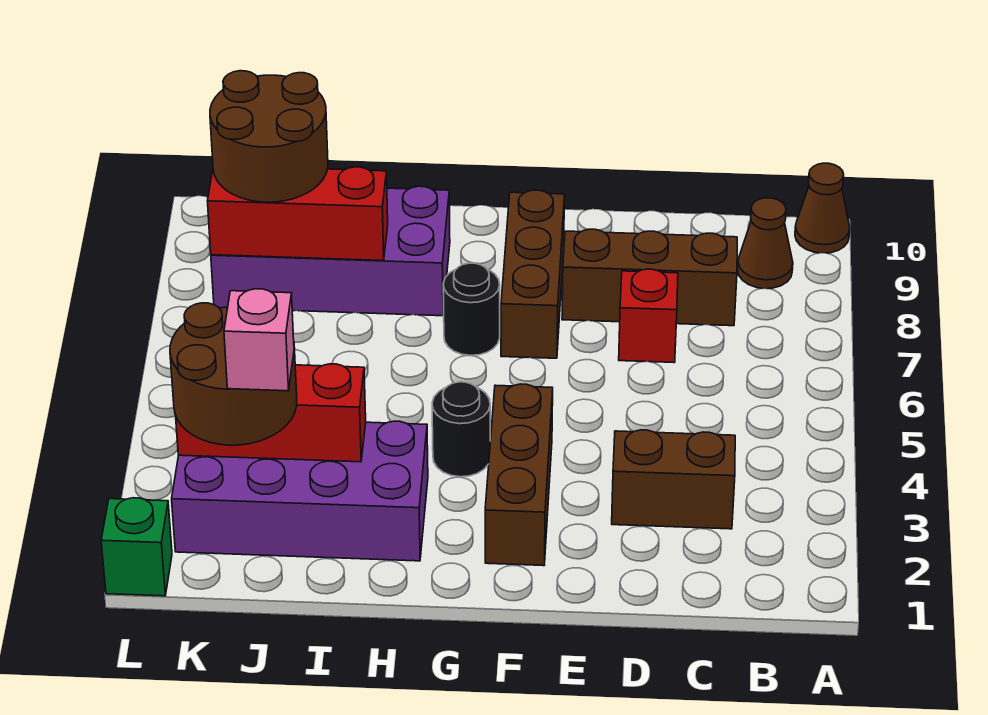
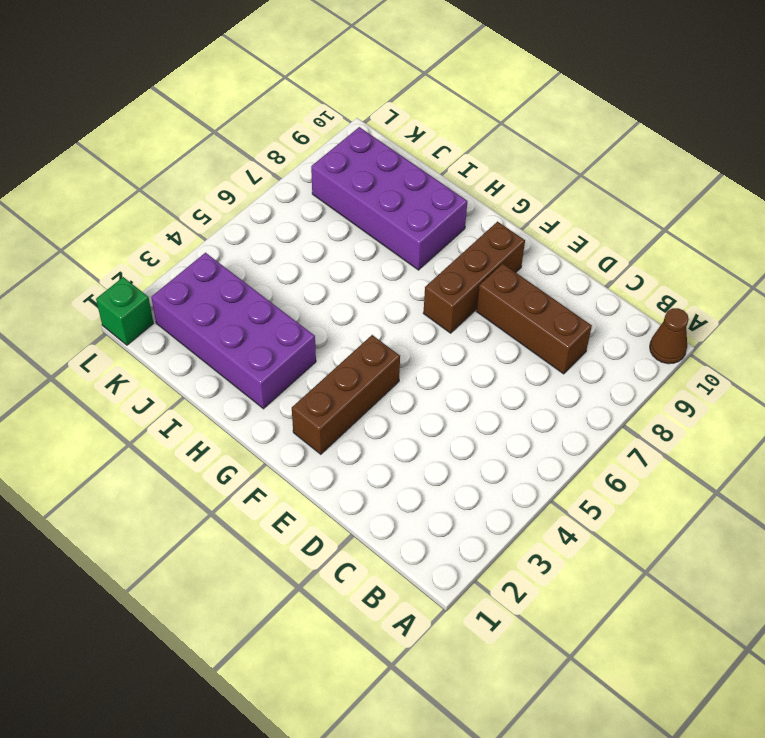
none -> brown cone B9 level 1
none -> brown brick C3:D3 level 1
none -> red brick D7 level 1

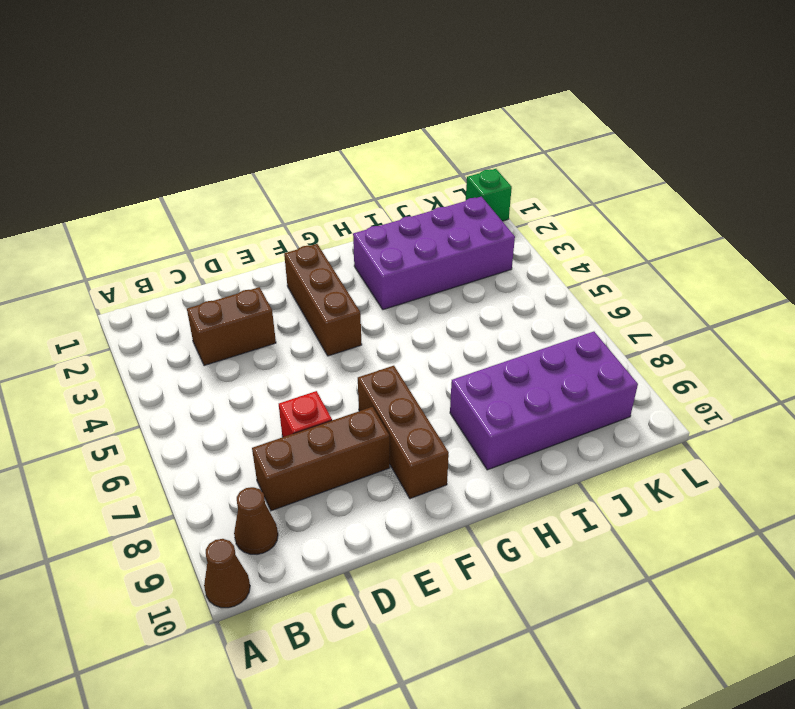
none -> black round brick G4 level 1
none -> black round brick G7 level 1
none -> red brick I3:K3 level 2

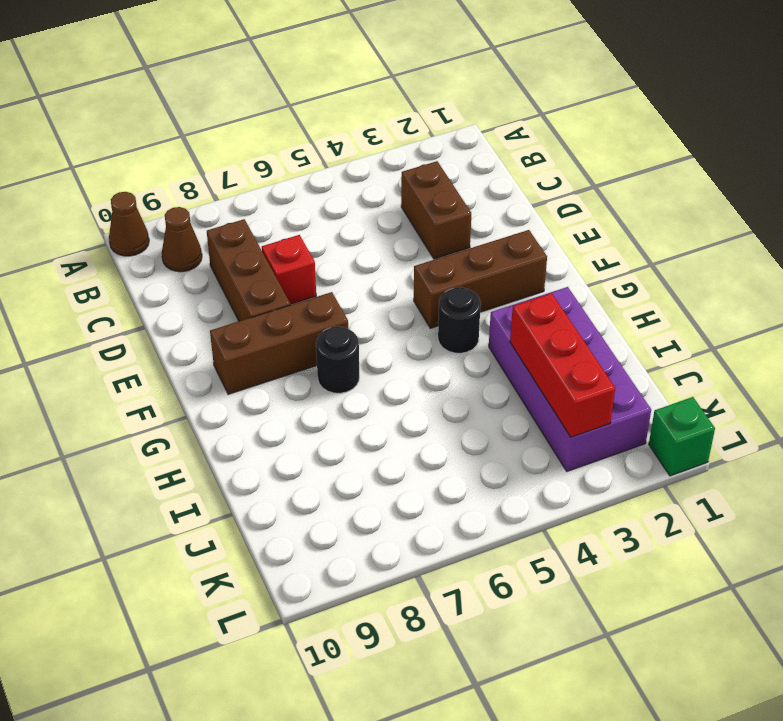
none -> purple brick H8:K9 level 1
none -> red brick I8:K8 level 2
none -> brown round brick J2:K3 level 3

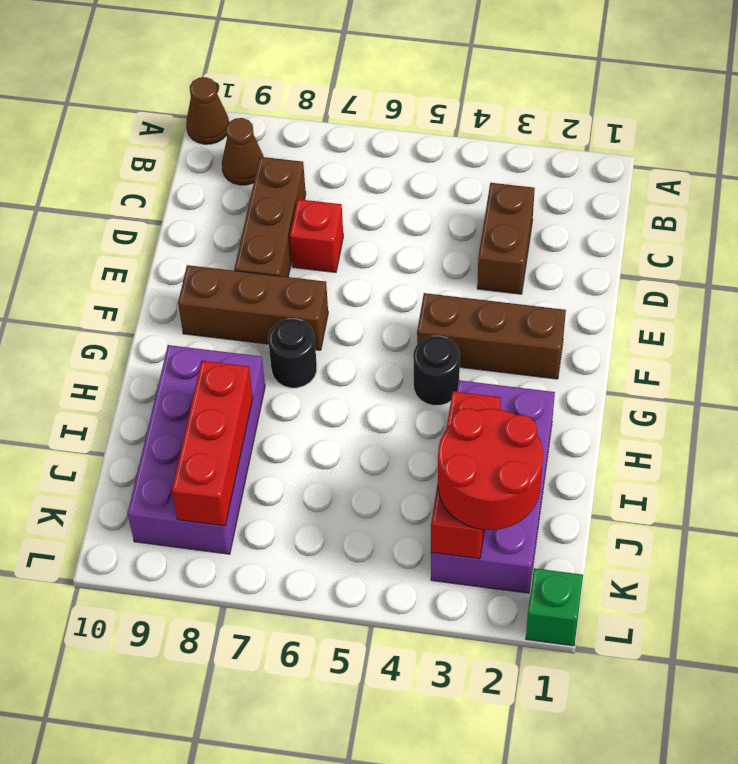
red round brick J2:K3 level 3 -> brown round brick J2:K3 level 3
none -> brown round brick J8:K9 level 3
none -> pink brick J2 level 4

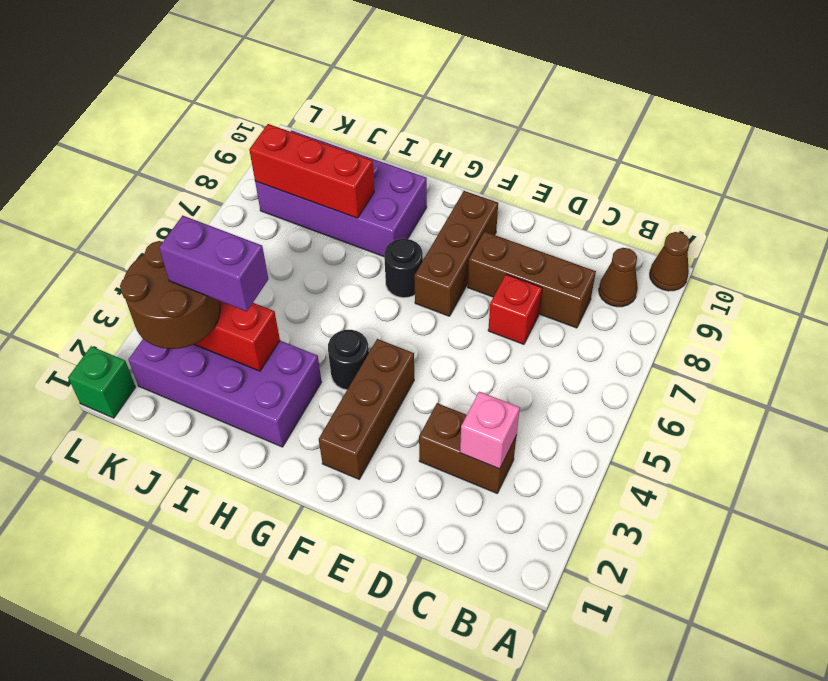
pink brick C3 level 2 -> pink brick J2 level 4
purple brick I3:J3 level 4 -> none
none -> brown round brick J8:K9 level 3

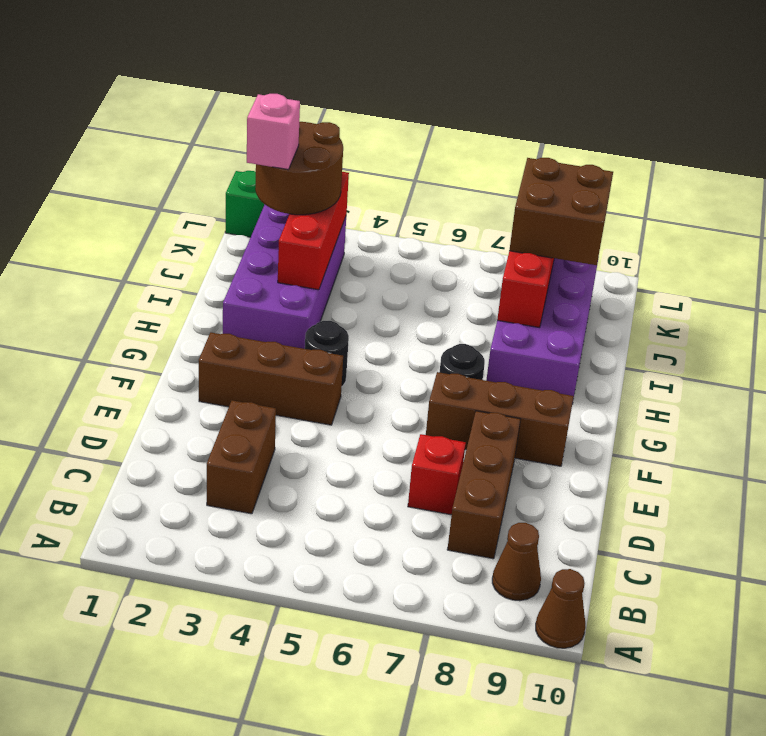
brown brick J8:K9 level 3 -> brown round brick J8:K9 level 3

